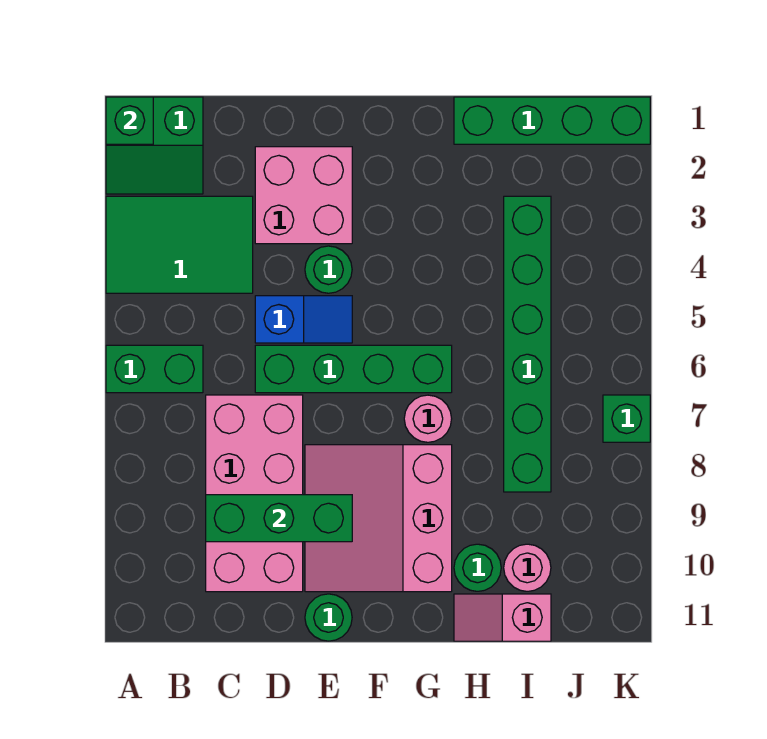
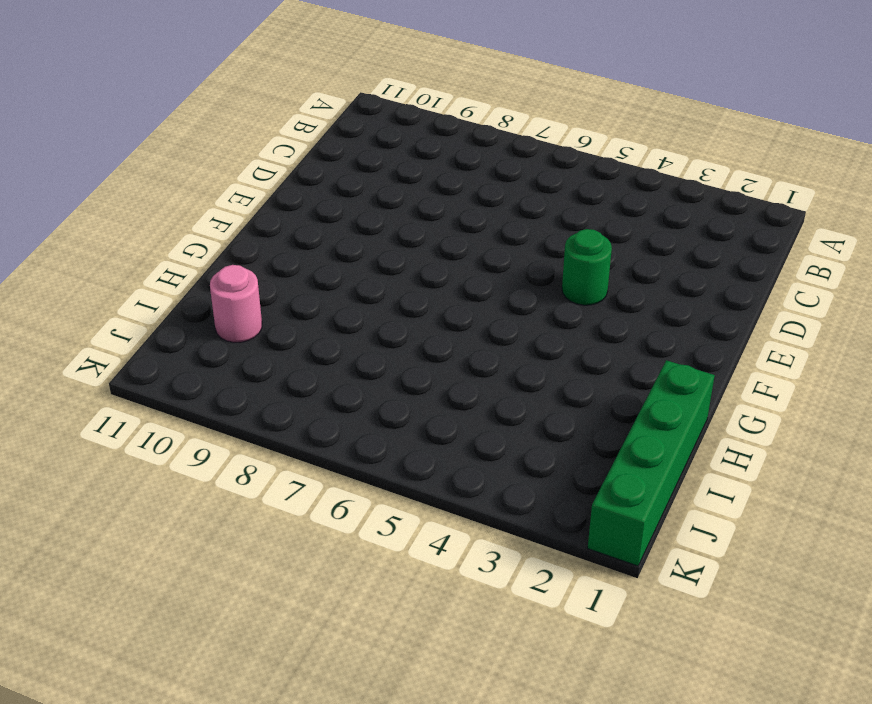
none -> green slope A1:B2 level 1 top 1
none -> green tile A3:C4 level 1
none -> green brick A6:B6 level 1

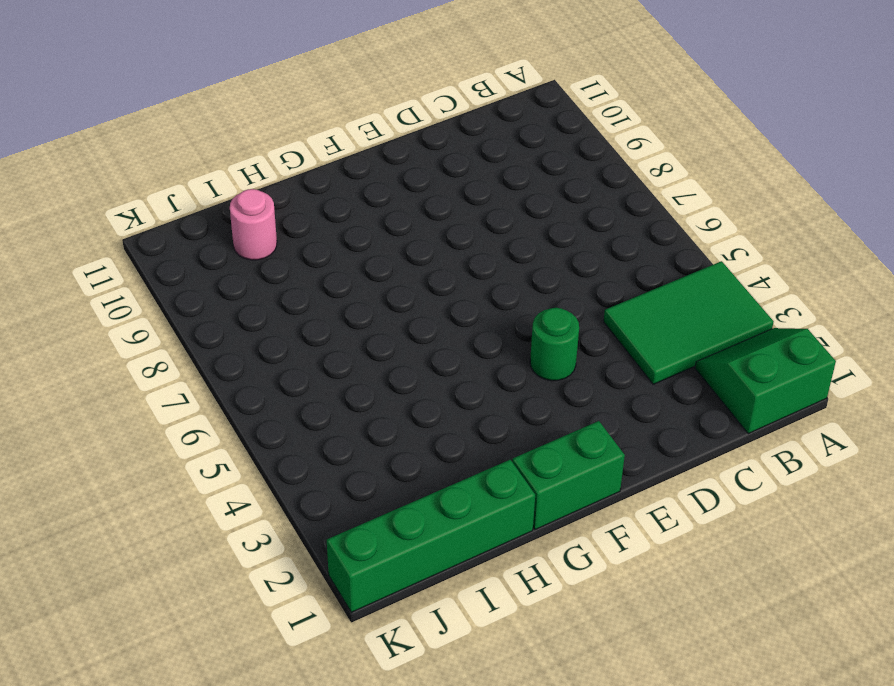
green brick F1:G1 level 1 -> green brick A6:B6 level 1
none -> pink brick C7:D10 level 1
none -> pink brick D2:E3 level 1
none -> blue slope D5:E5 level 1 top D

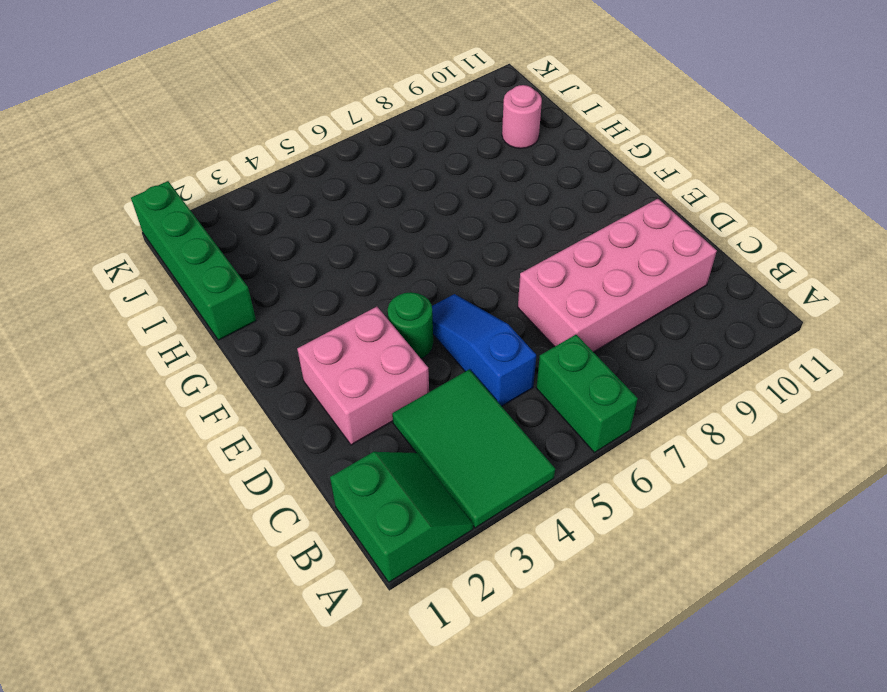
blue slope C5:E5 level 1 top C -> blue slope D5:E5 level 1 top D
none -> green brick D6:G6 level 1
none -> pink slope E8:G10 level 1 top G
none -> green round brick E11 level 1

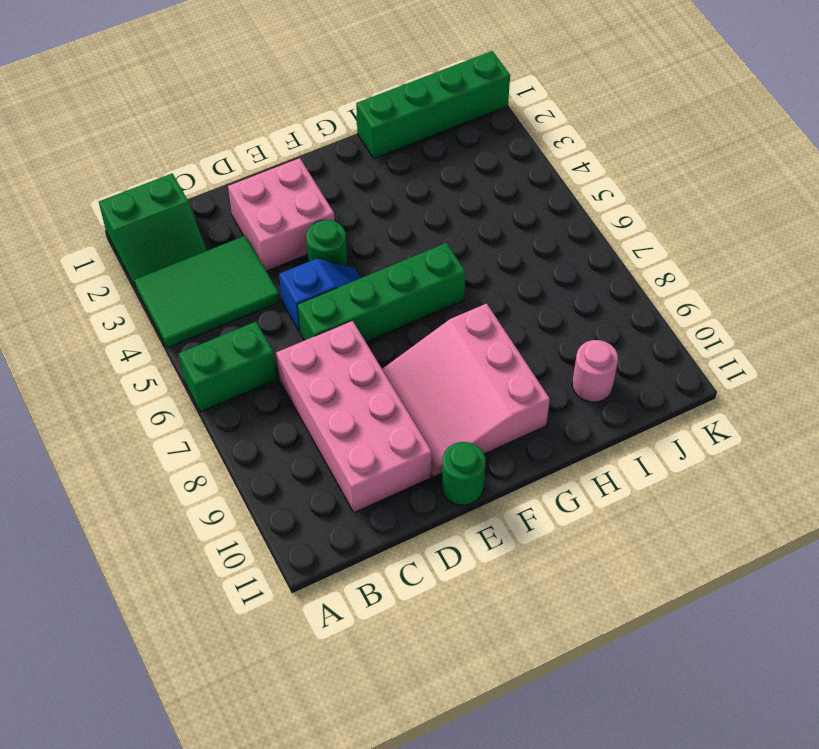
none -> pink round brick G7 level 1
none -> green round brick H10 level 1
none -> pink slope H11:I11 level 1 top I

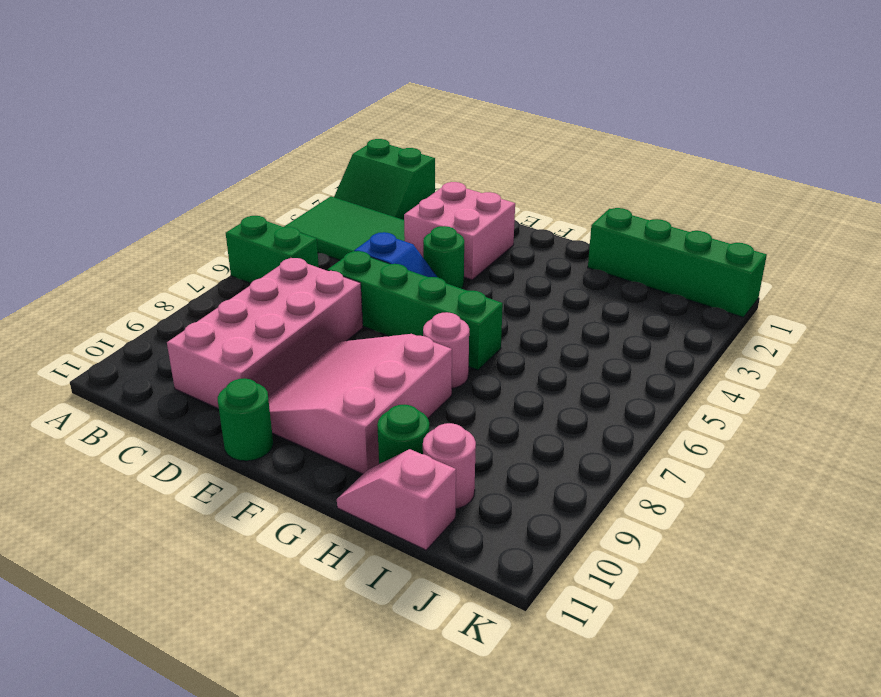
none -> green brick I3:I8 level 1
none -> green brick K7 level 1
none -> green brick A1 level 2

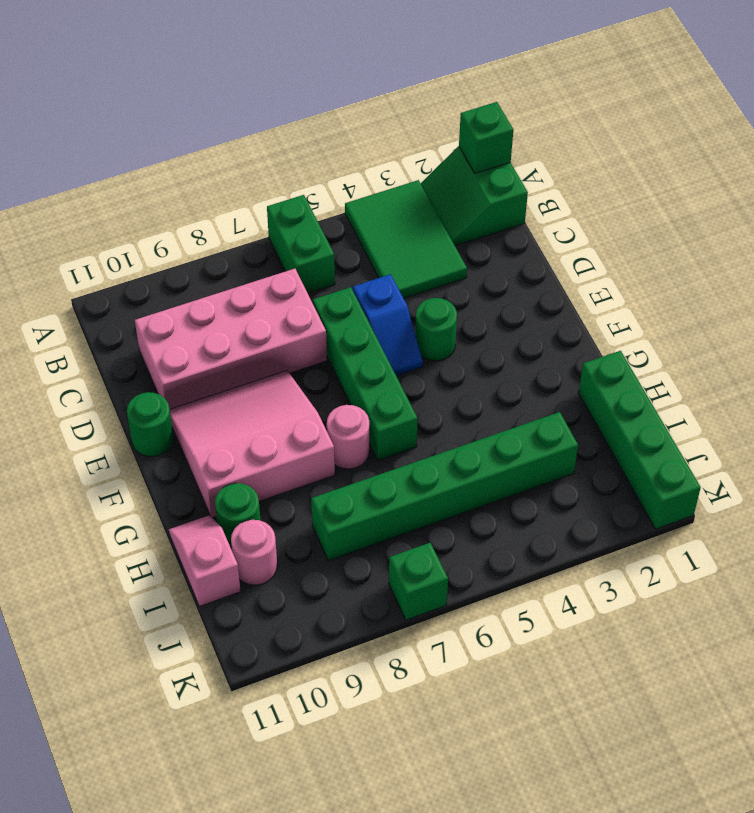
none -> pink brick D2:E3 level 1
none -> green brick C9:E9 level 2

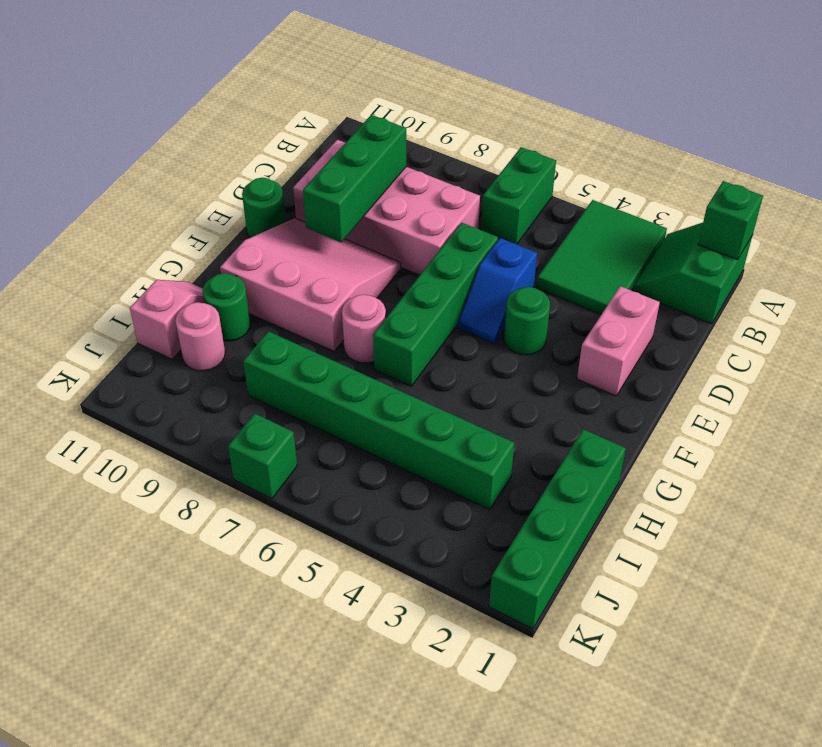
pink brick D2:E2 level 1 -> pink brick D2:E3 level 1

